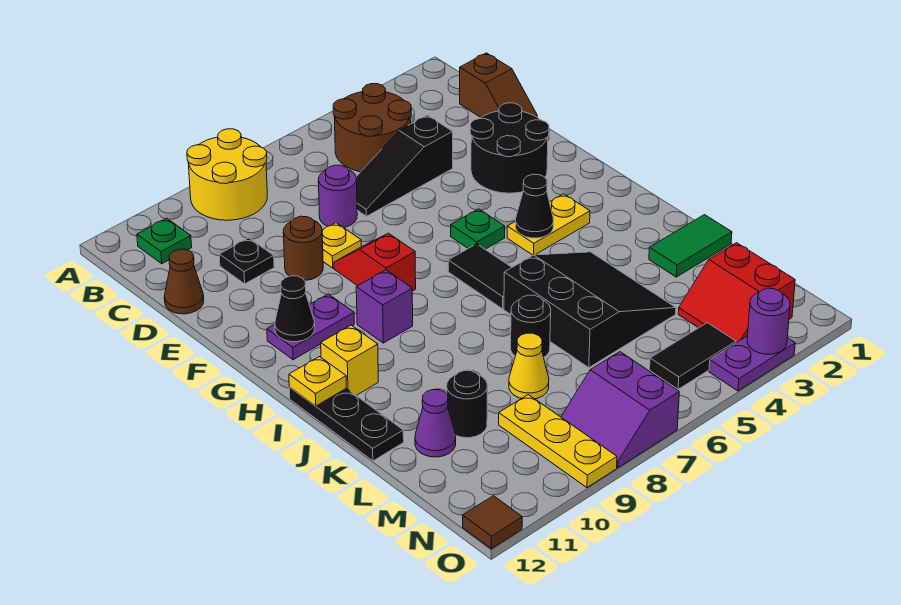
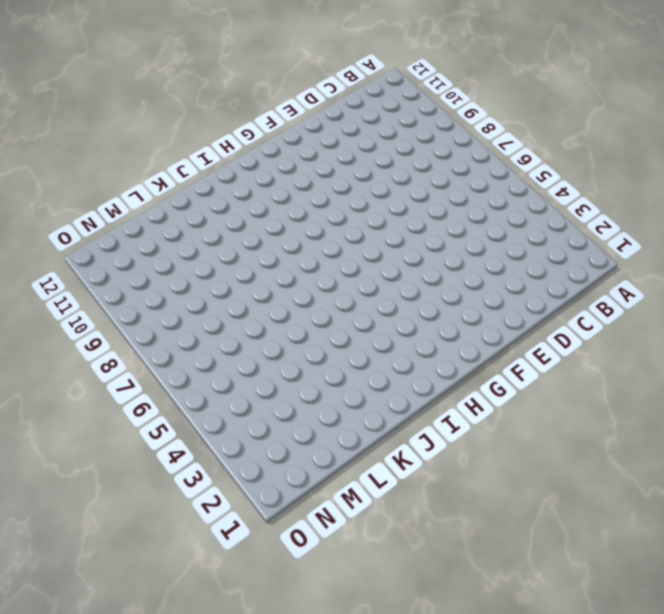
none -> yellow round brick A8:B9 level 1
none -> brown round brick B4:C5 level 1
none -> green plate B11 level 1
none -> brown slope C1:D1 level 1 top C

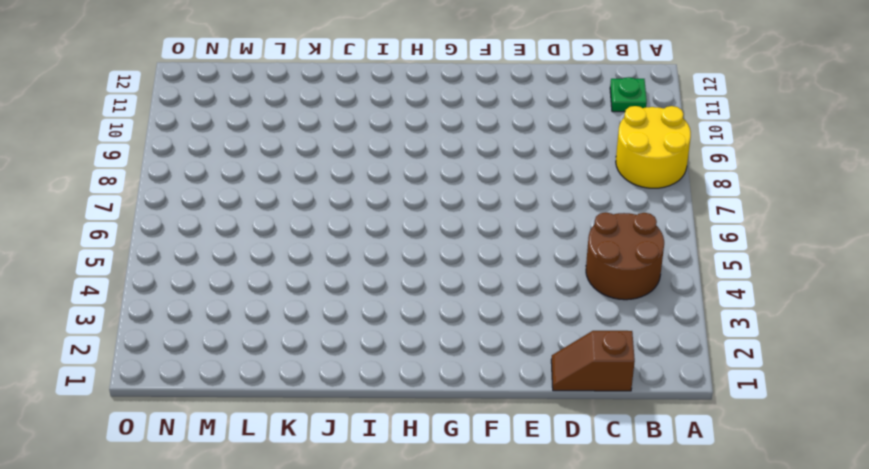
none -> black slope D4:D6 level 1 top 4
none -> purple round brick D7 level 1
none -> black plate D10 level 1
none -> brown cone D12 level 1

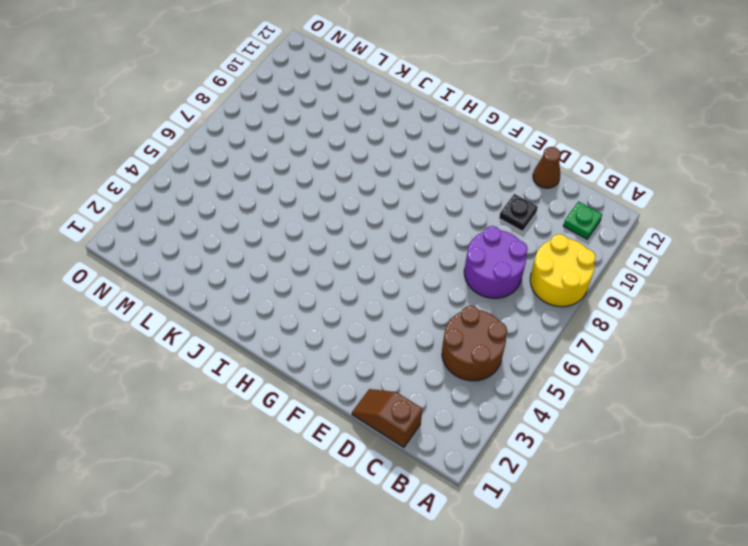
purple round brick C7:D8 level 1 -> purple round brick D7 level 1
none -> black slope D4:D6 level 1 top 4
none -> black round brick E2:F3 level 1
none -> yellow plate E8 level 1
none -> brown round brick E9 level 1

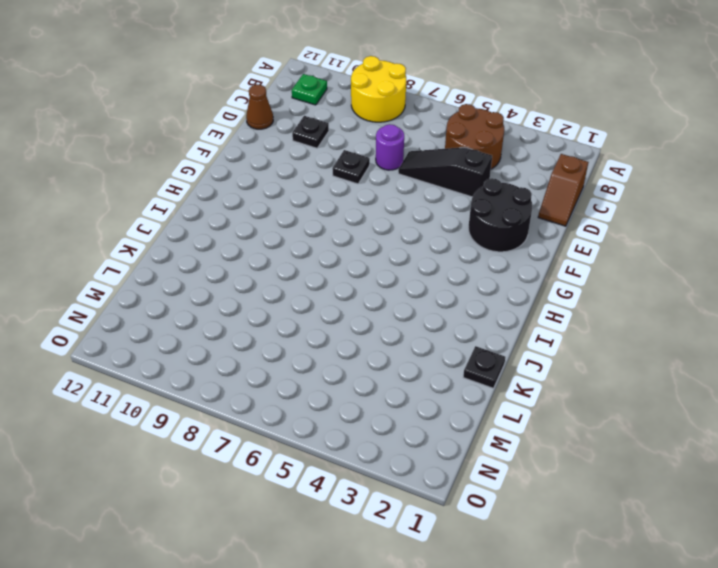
black plate E8 level 1 -> yellow plate E8 level 1
black plate K1 level 1 -> green tile K1:K2 level 1
none -> brown round brick E9 level 1
none -> red slope F8:G8 level 1 top G
none -> green plate G5 level 1
none -> purple plate G10:G11 level 1

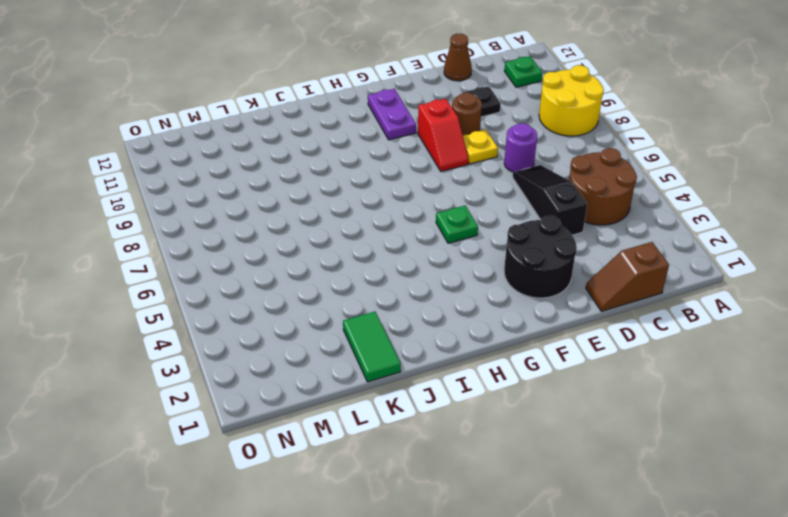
red slope F8:F9 level 1 top 9 -> red slope F8:G8 level 1 top G
none -> yellow plate H3:H4 level 1
none -> black tile H6:I6 level 1
none -> purple brick H9 level 1
none -> yellow brick I11 level 1

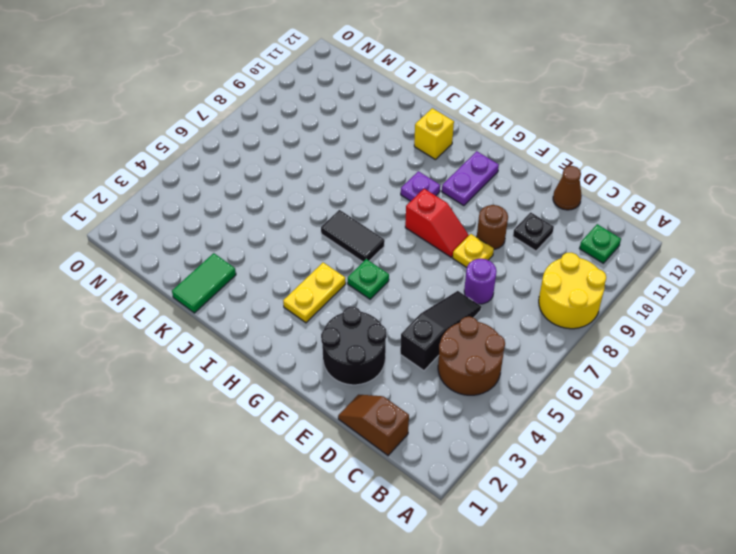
purple plate H9 level 1 -> purple brick H9 level 1
none -> black plate I12:K12 level 1
none -> black slope J4:L6 level 1 top 6
none -> black round brick K7 level 1
none -> yellow cone L8 level 1

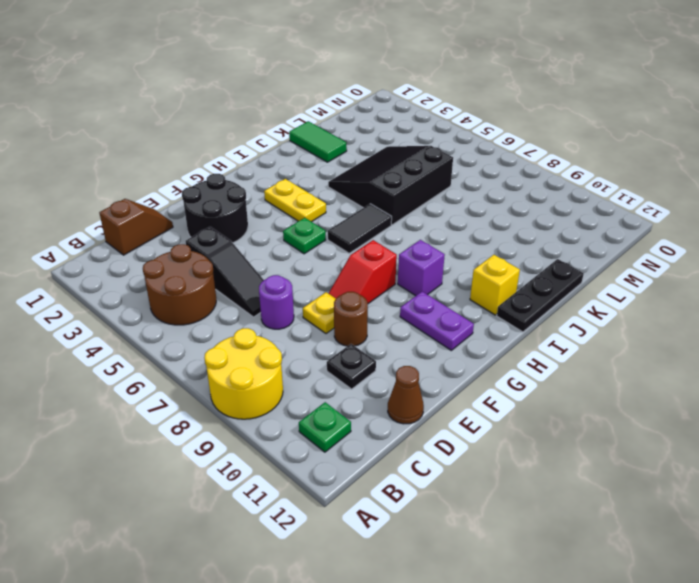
none -> black round brick K7 level 1
none -> yellow cone L8 level 1
none -> black round brick L10 level 1
none -> purple cone L11 level 1

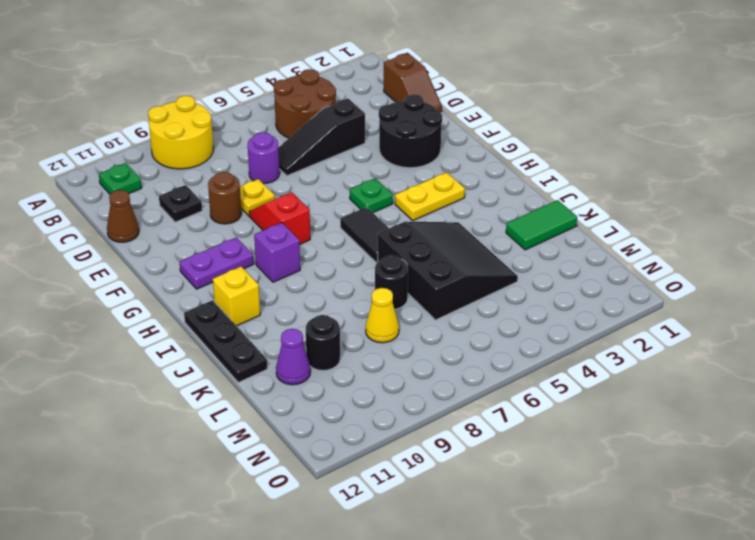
none -> red slope M2:N3 level 1 top 2
none -> yellow plate M9:O9 level 1
none -> black tile N4:N5 level 1
none -> purple slope N7:O8 level 1 top 7

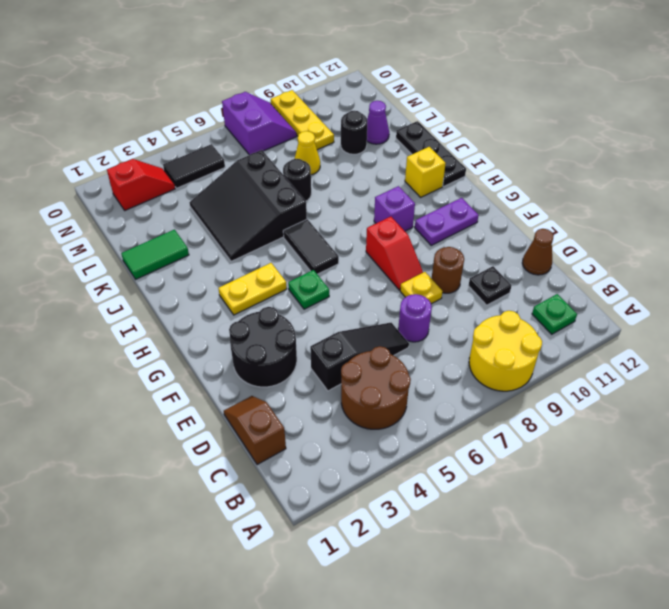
red slope N2:N3 level 1 top 2 -> red slope M2:N3 level 1 top 2
none -> purple plate O3:O4 level 1
none -> brown tile O12 level 1
none -> black cone G11 level 2
none -> black cone H4 level 2

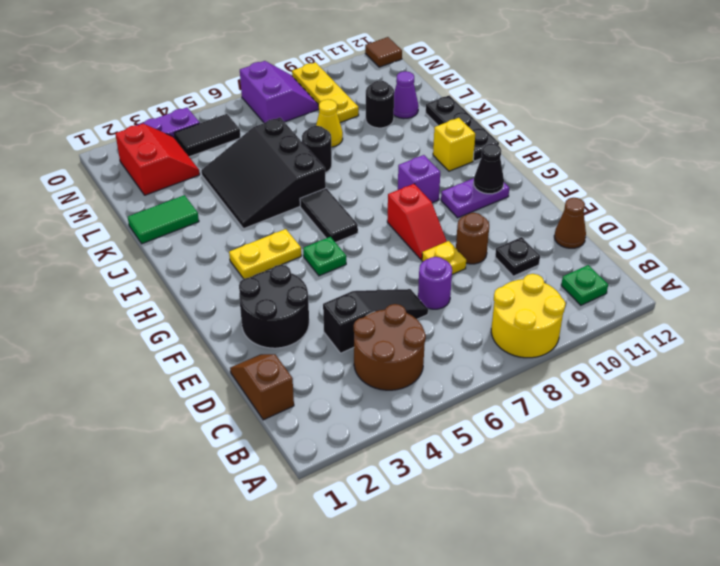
none -> black cone H4 level 2
none -> yellow plate I12 level 2
none -> purple round brick O3 level 2

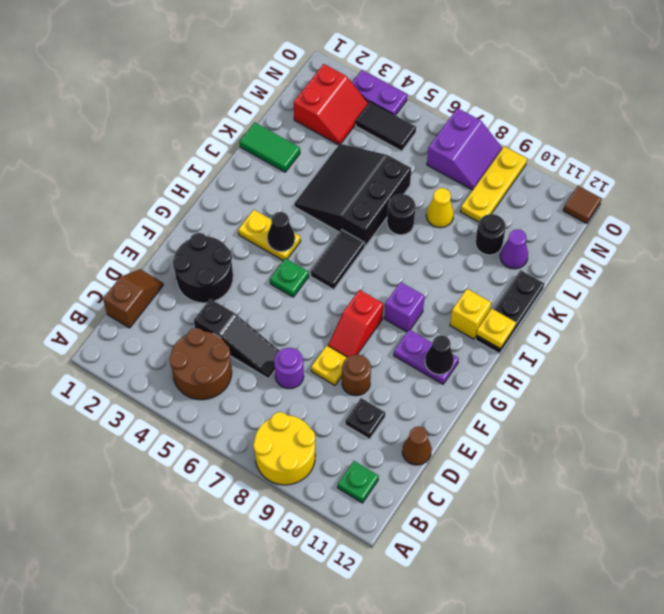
none -> purple round brick O3 level 2

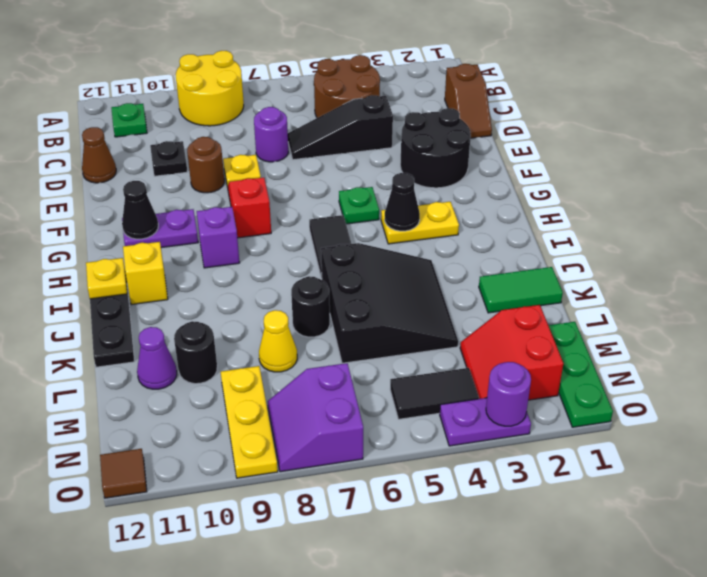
green plate M1:O1 level 1 -> none

